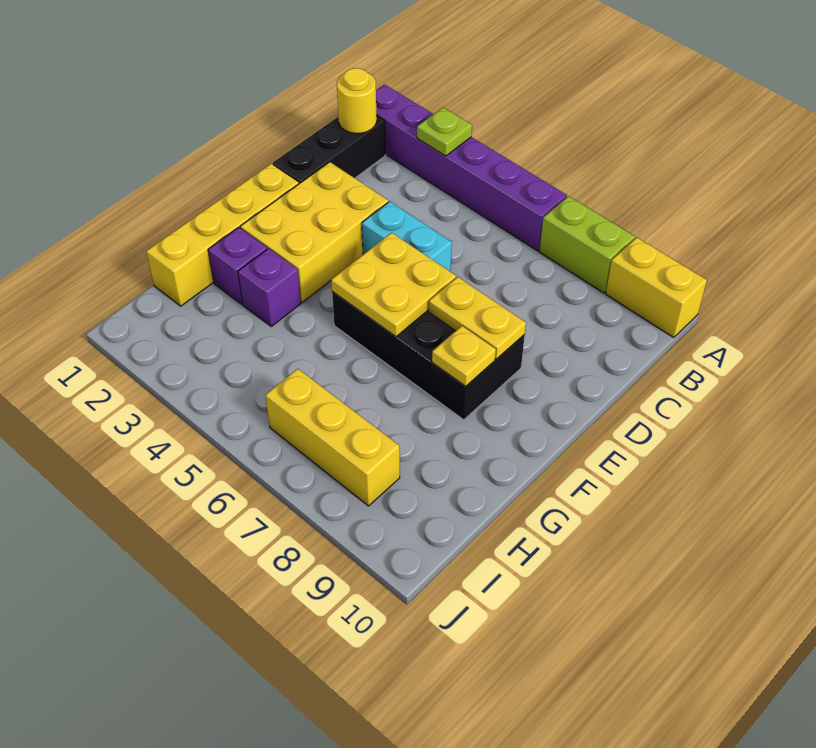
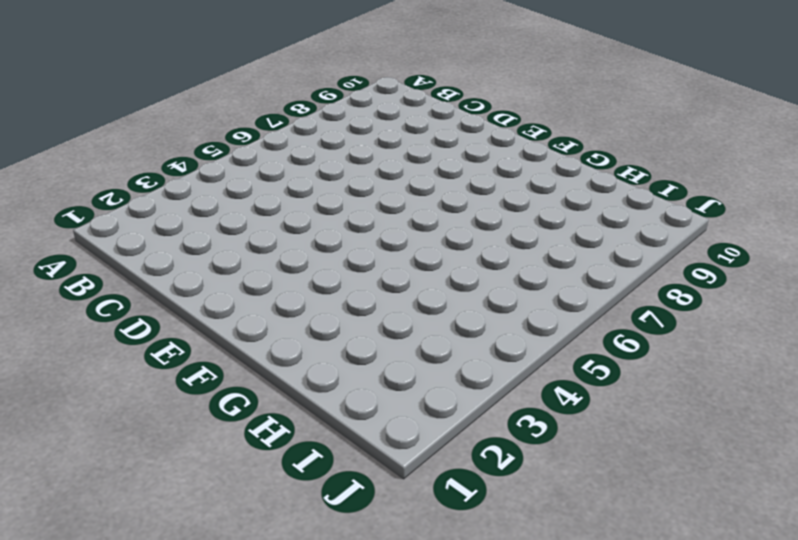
none -> purple brick A1:A6 level 1
none -> lime brick A7:A8 level 1
none -> yellow brick A9:A10 level 1

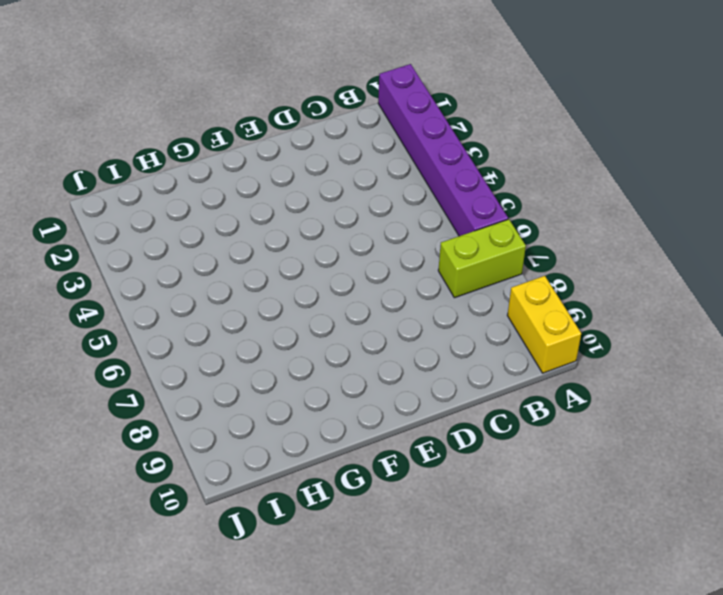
lime brick A7:B7 level 1 -> lime brick A7:A8 level 1
none -> black brick B1:D1 level 1
none -> yellow brick D2:F3 level 1
none -> cyan brick D4:D5 level 1

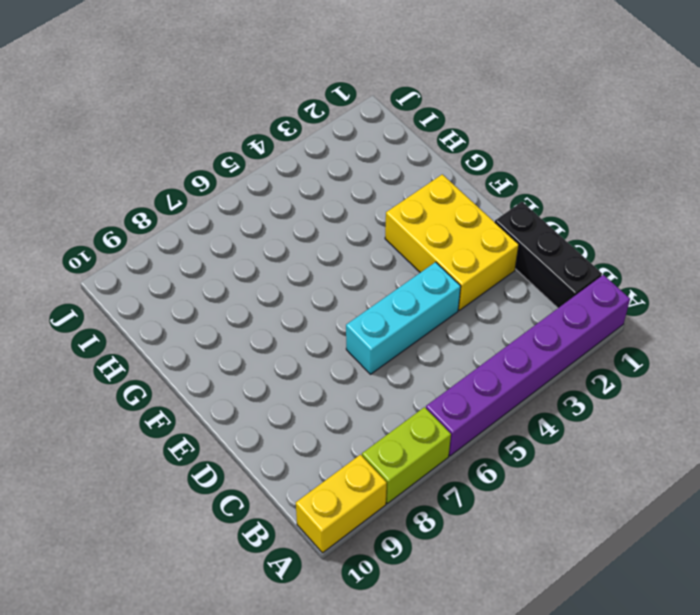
cyan brick D4:D6 level 1 -> cyan brick D4:D5 level 1
none -> yellow brick E1:H1 level 1
none -> black brick E5:F8 level 1
none -> purple brick G2 level 1

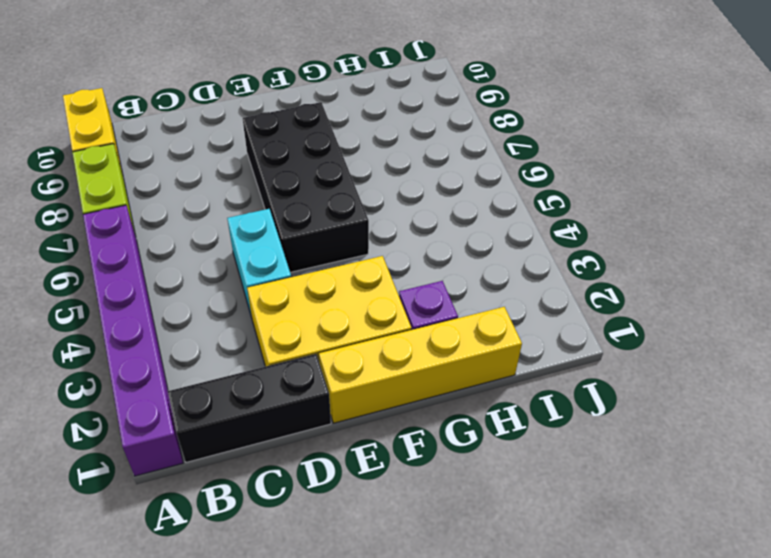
none -> purple brick G3 level 1
none -> yellow brick I6:I8 level 1
none -> lime plate A3 level 2

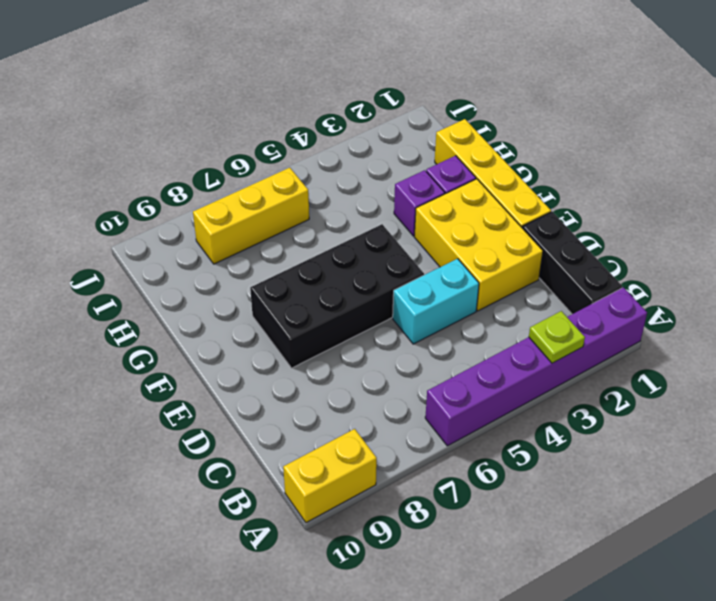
none -> lime brick A7:A8 level 1
none -> yellow round brick B1 level 2
none -> yellow plate E5:F6 level 2

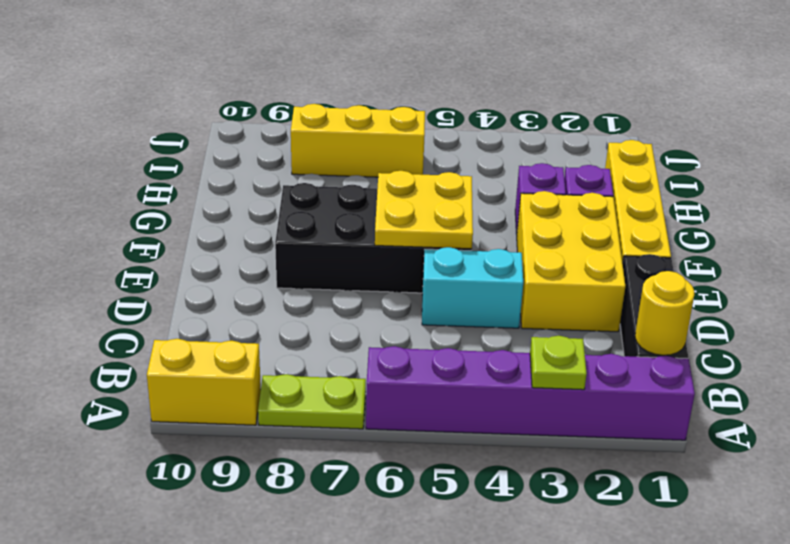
lime plate A7:A8 level 1 -> lime brick A7:A8 level 1
none -> yellow plate E7:E8 level 2
none -> yellow plate F8 level 2

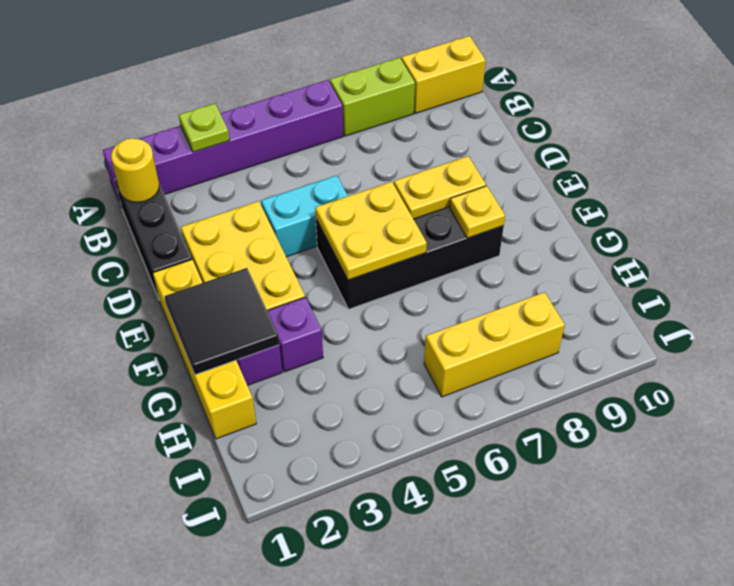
black tile F1:G2 level 2 -> none

